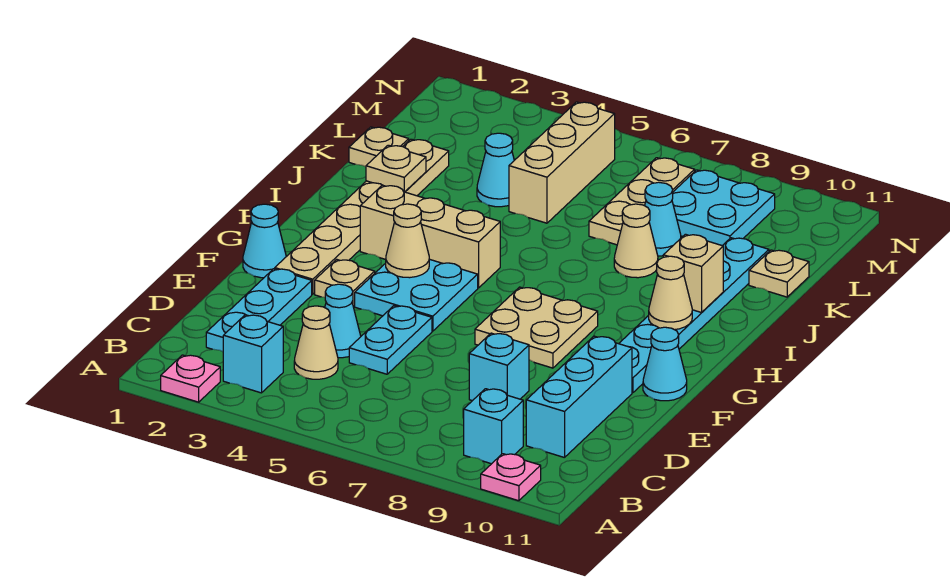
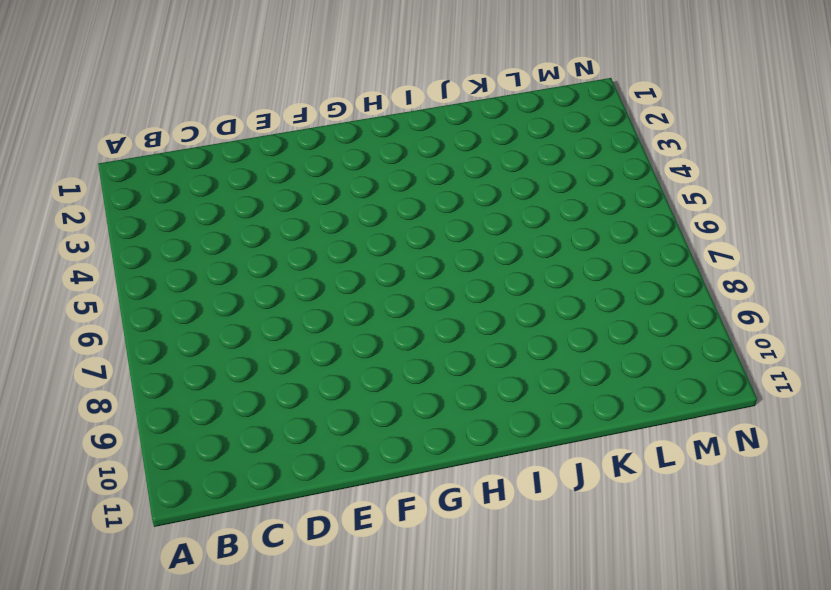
none -> pink plate A2 level 1
none -> pink plate A10 level 1
none -> cyan brick B3 level 1
none -> cyan brick B9 level 1

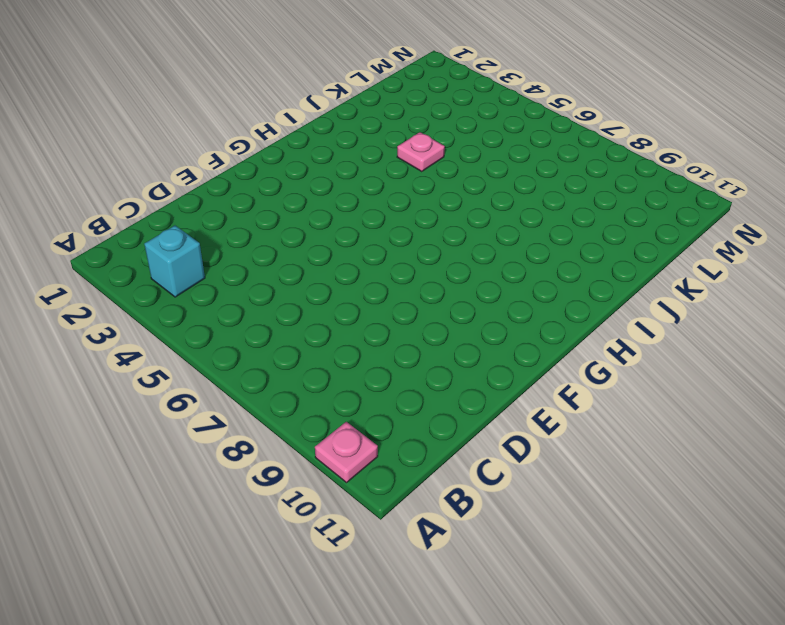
pink plate J4 level 1 -> pink plate A2 level 1
none -> cyan brick B9 level 1
none -> cyan plate C2:E2 level 1
none -> tan cone C4 level 1
none -> cyan brick C10:E10 level 1

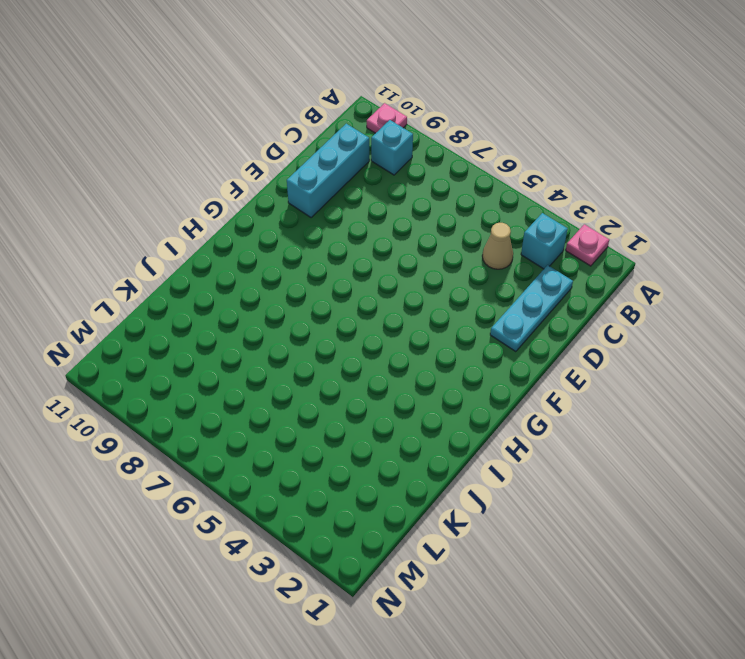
none -> cyan cone D4 level 1
none -> cyan plate D5:E5 level 1
none -> cyan brick D8 level 1
none -> cyan cone F1 level 1

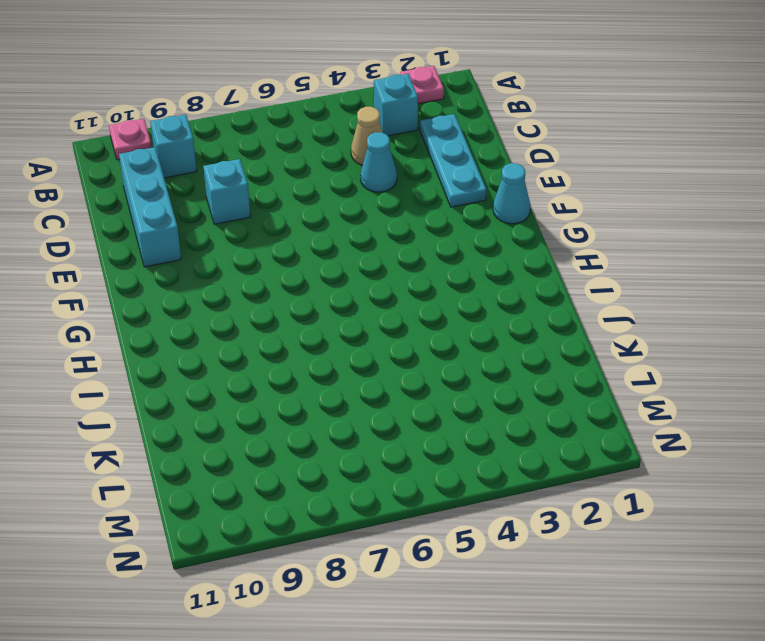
none -> cyan plate D5:E5 level 1
none -> tan plate F2:K2 level 1
none -> tan plate F3 level 1
none -> cyan plate F4:G5 level 1

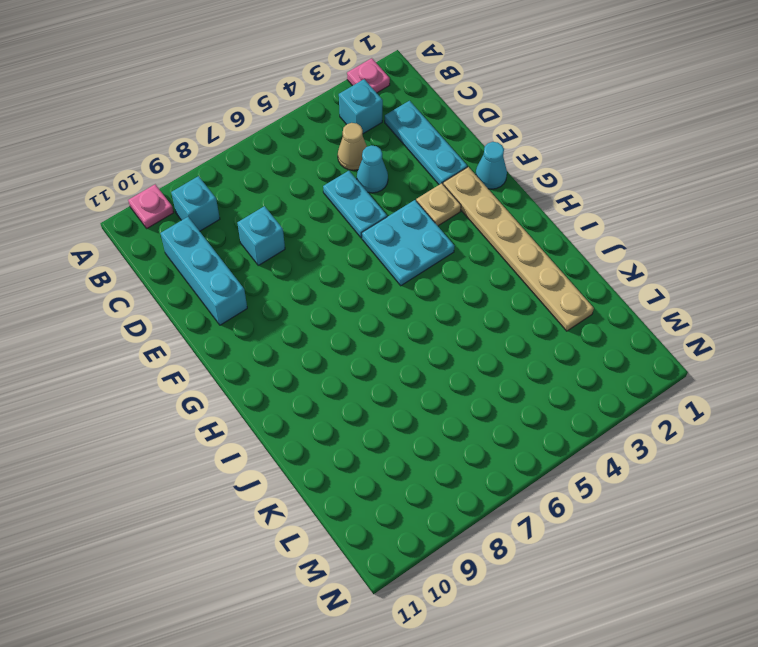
none -> tan plate F7:G8 level 1
none -> cyan plate F10:K10 level 1
none -> cyan cone F11 level 1
none -> tan brick H3:H5 level 1

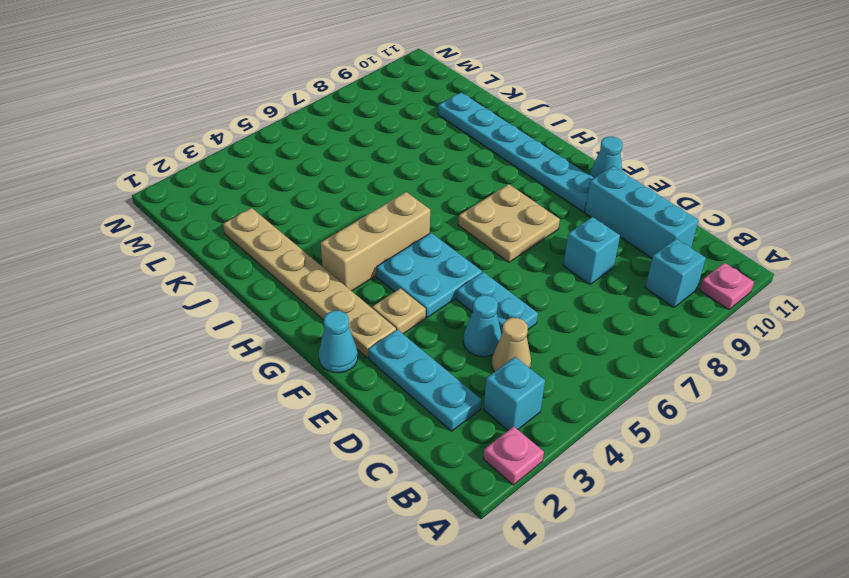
none -> tan cone J8 level 1
none -> tan plate K1 level 1
none -> cyan cone K4 level 1
none -> tan brick K5:M5 level 1

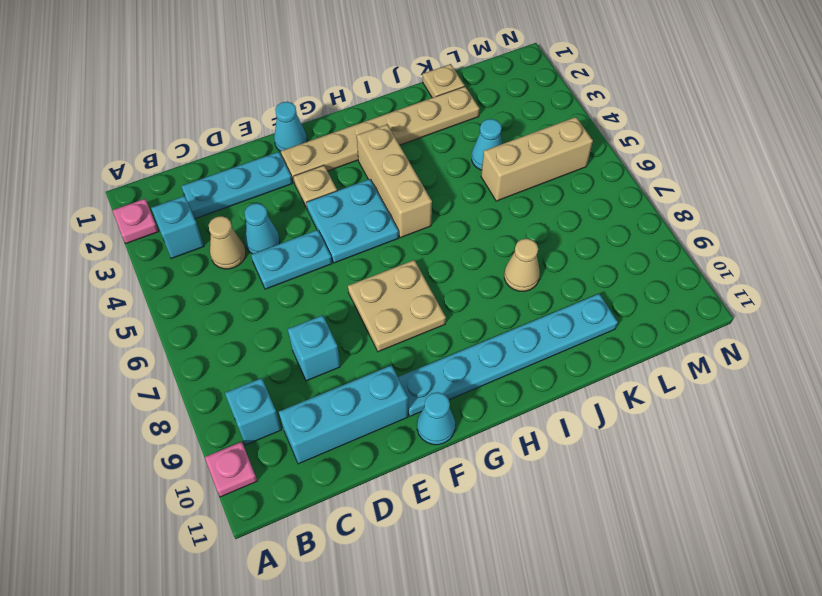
none -> tan plate K7:M7 level 1
none -> cyan cone K8 level 1
none -> tan plate K11 level 1
none -> cyan plate L8:M9 level 1

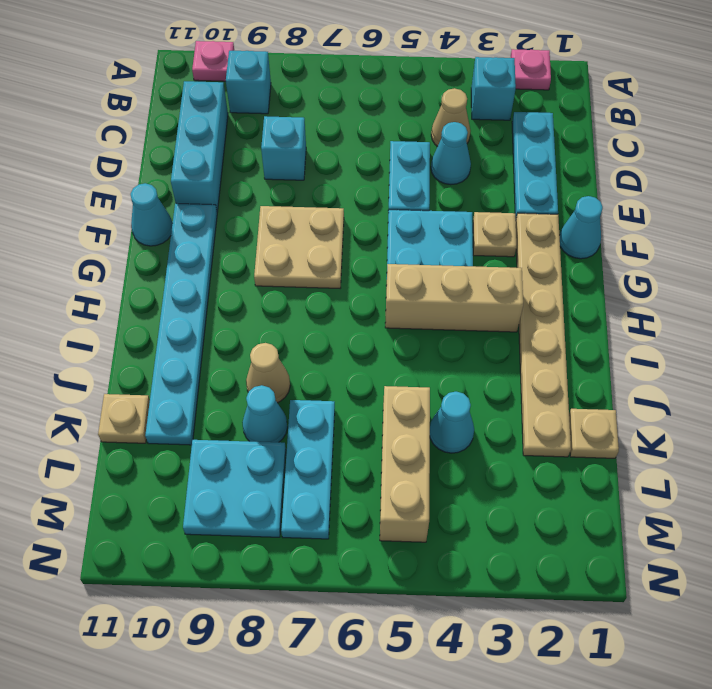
cyan plate K7:M7 level 1 -> tan plate K7:M7 level 1
none -> tan cone G4 level 2
none -> tan cone H10 level 2
none -> tan brick I10 level 2
none -> tan plate J2 level 2

